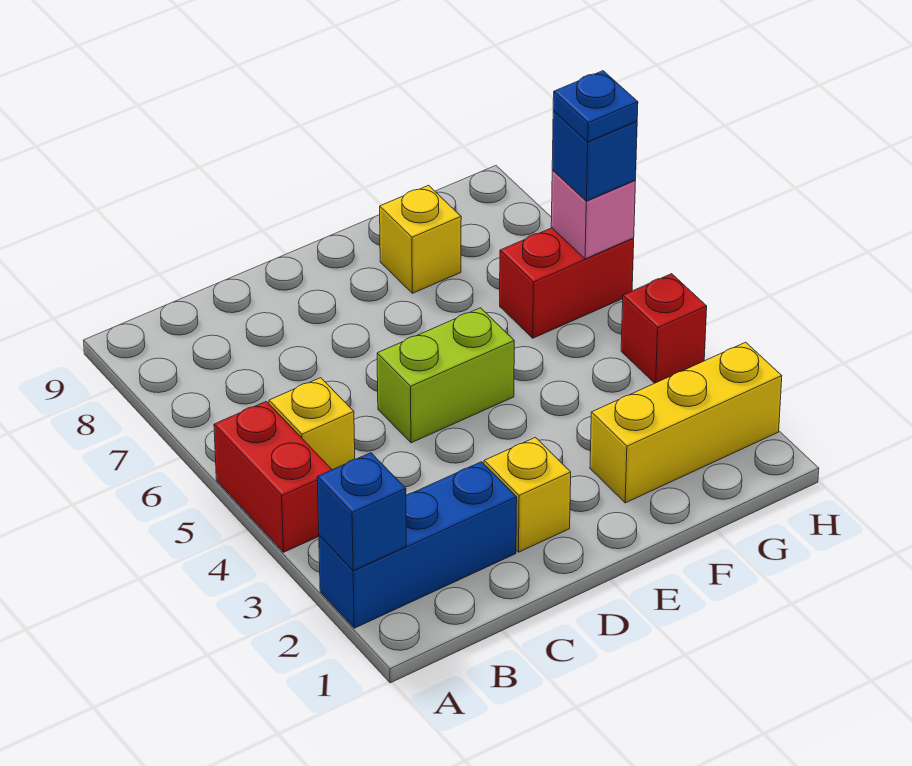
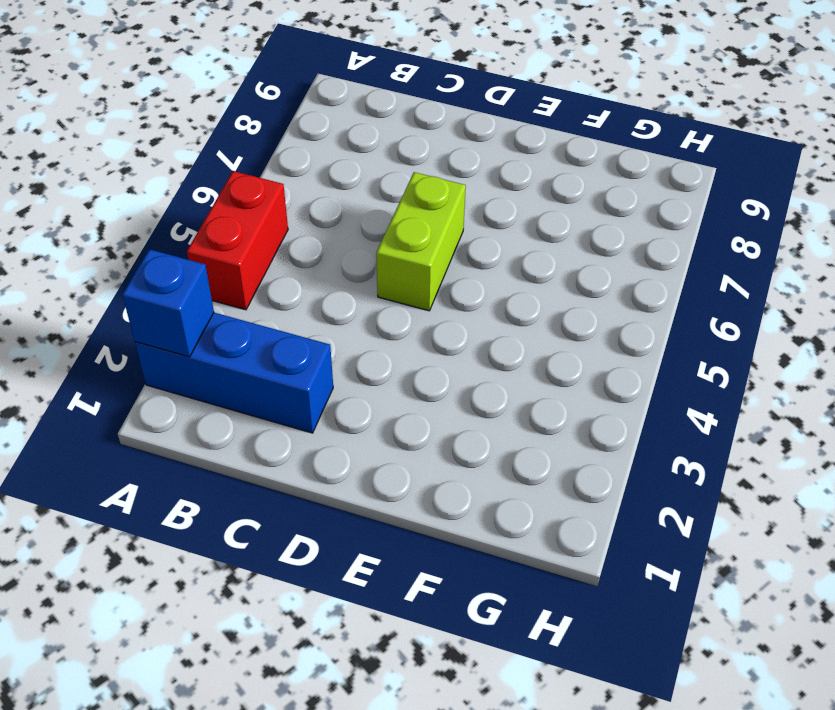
lime brick D5:D6 level 1 -> lime brick D5:E5 level 1
none -> yellow brick B5 level 1
none -> yellow brick D2 level 1
none -> yellow brick F2:H2 level 1

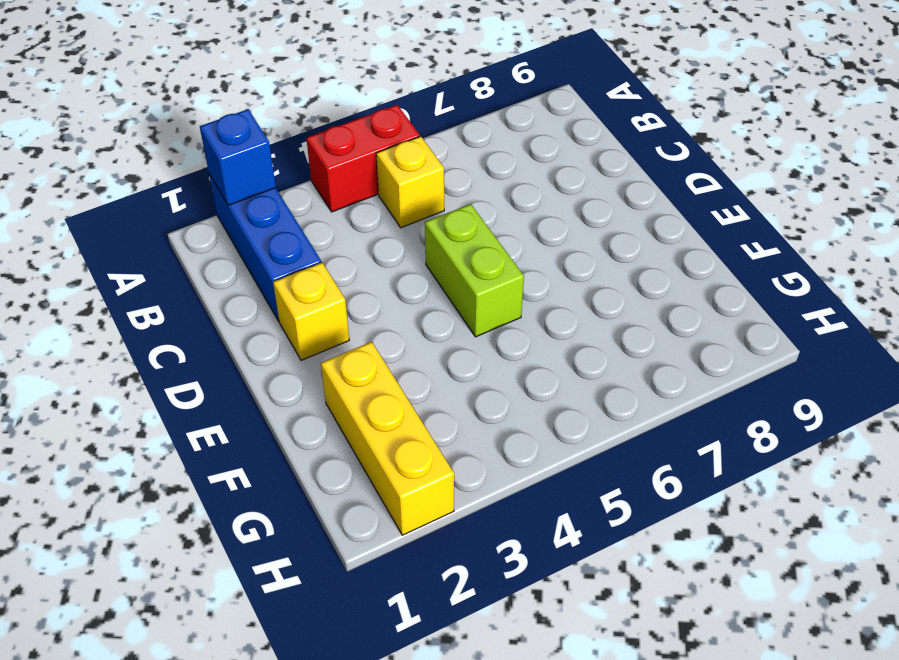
none -> yellow brick F8 level 1
none -> red brick G6:H6 level 1
none -> red brick H4 level 1

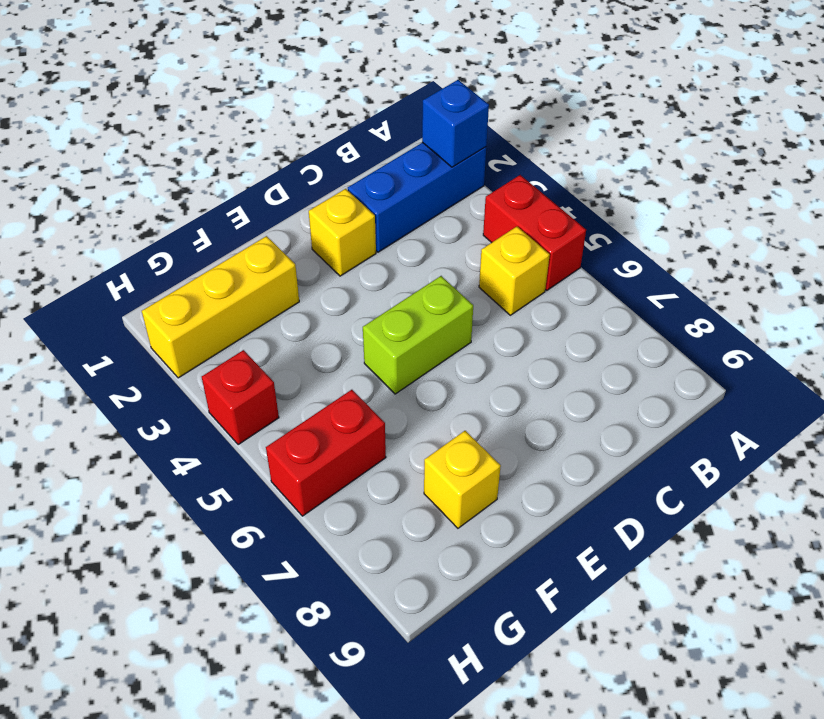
none -> pink brick H6 level 2
none -> blue brick H6 level 3
none -> blue plate H6 level 4

